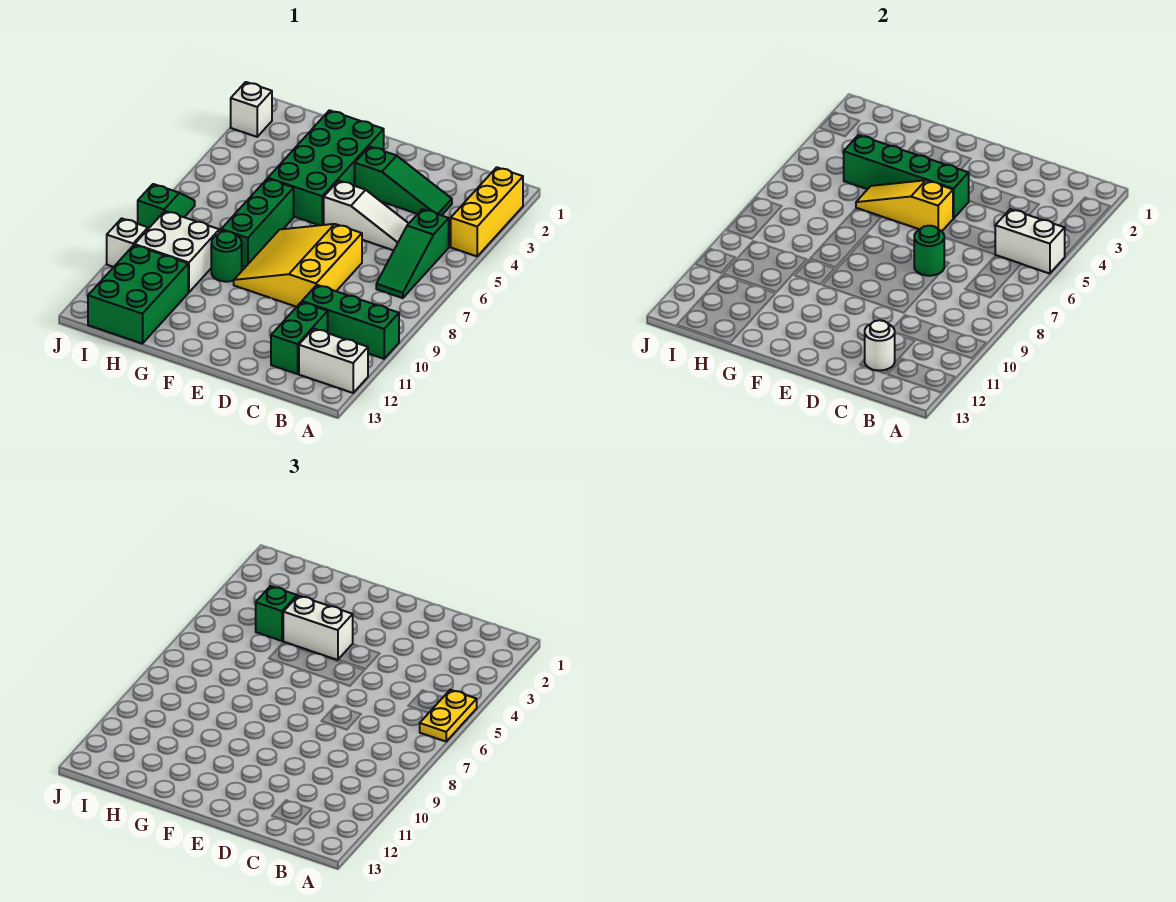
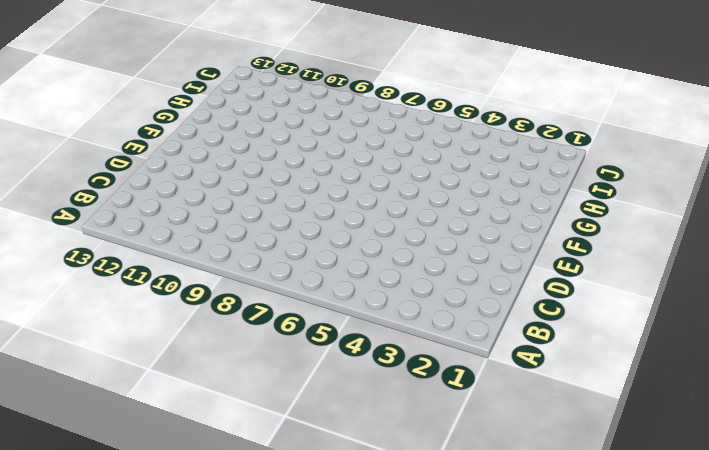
none -> yellow brick A2:A4 level 1
none -> green brick A10:C10 level 1
none -> white brick A12:B12 level 1

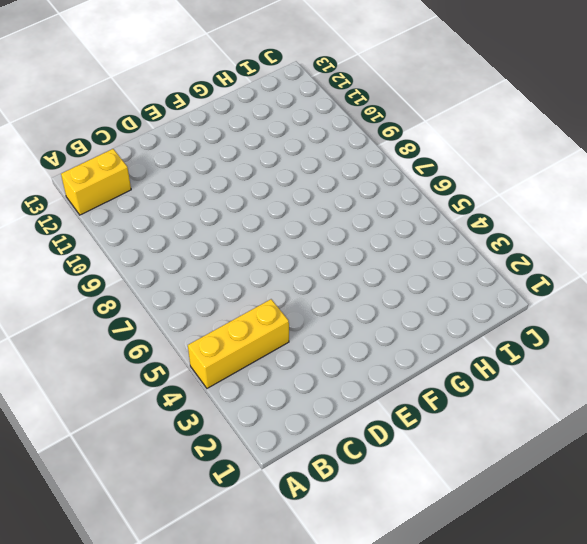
yellow brick A4:C4 level 1 -> yellow brick A2:A4 level 1
yellow brick A12:B12 level 1 -> white brick A12:B12 level 1
none -> green brick A10:C10 level 1
none -> green slope B5:B7 level 1 top 5
none -> green slope C3:E3 level 1 top E

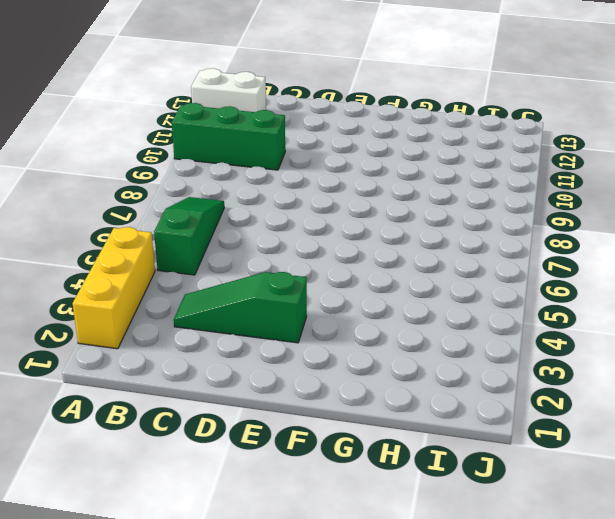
none -> white slope C5:E5 level 1 top E
none -> green brick C11:C12 level 1
none -> yellow slope D7:F9 level 1 top D

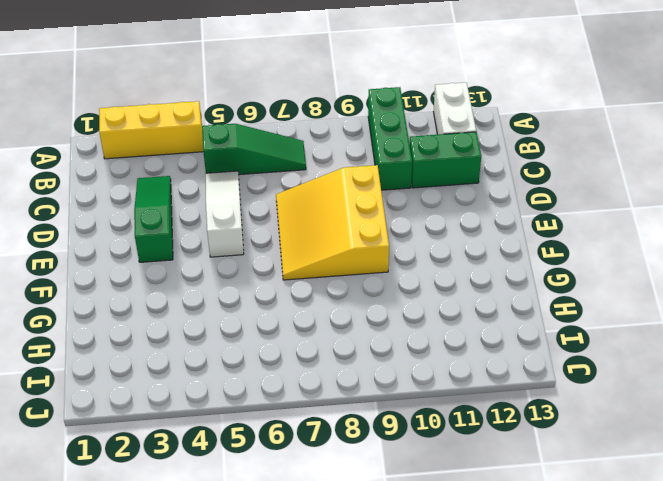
yellow slope D7:F9 level 1 top 9 -> yellow slope D7:F9 level 1 top D
none -> green brick F2:G5 level 1
none -> green brick G6:G8 level 1
none -> green round brick G9 level 1

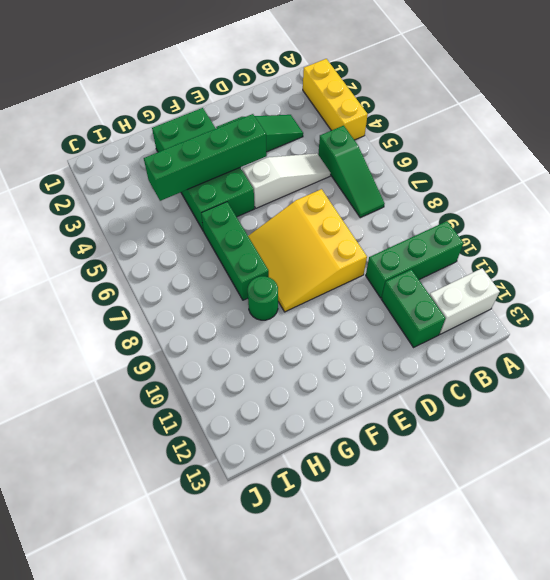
none -> white brick H9:I10 level 1
none -> green brick H11:I13 level 1
none -> white brick J2 level 1

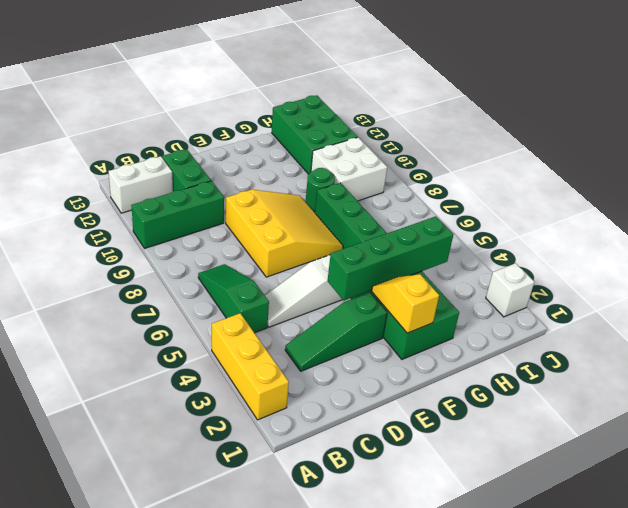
yellow slope F2:F3 level 2 top 2 -> none
none -> green slope J7:J8 level 1 top 8
none -> white brick J10 level 1
none -> white brick A5:B5 level 2

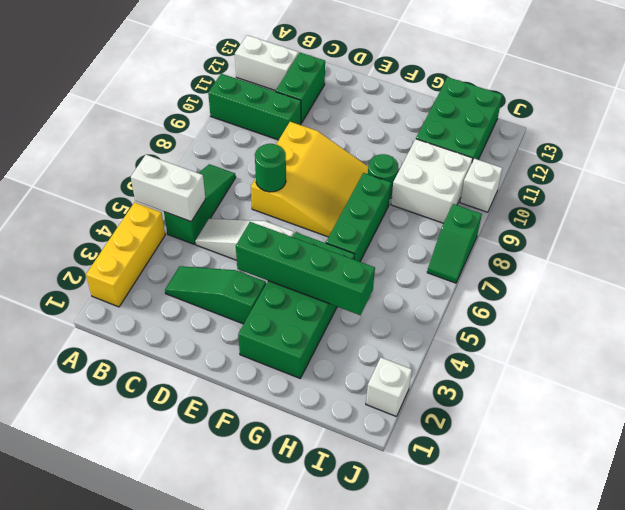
none -> white round brick C12 level 2
none -> yellow slope E5:G5 level 2 top E
none -> yellow plate A5:A6 level 3

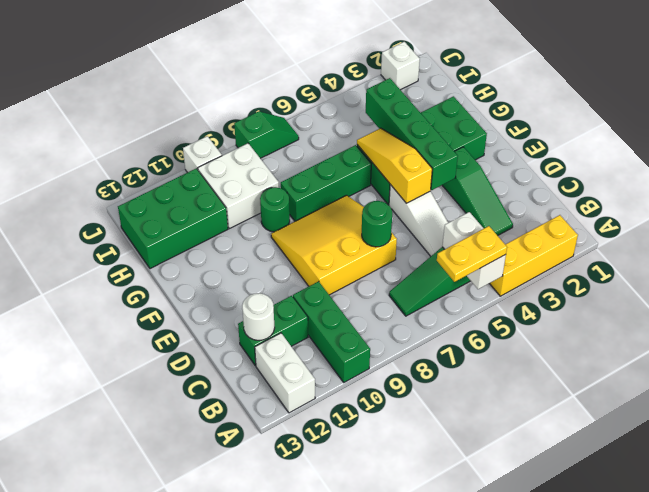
none -> white brick F4:G4 level 3
none -> green brick H4 level 3

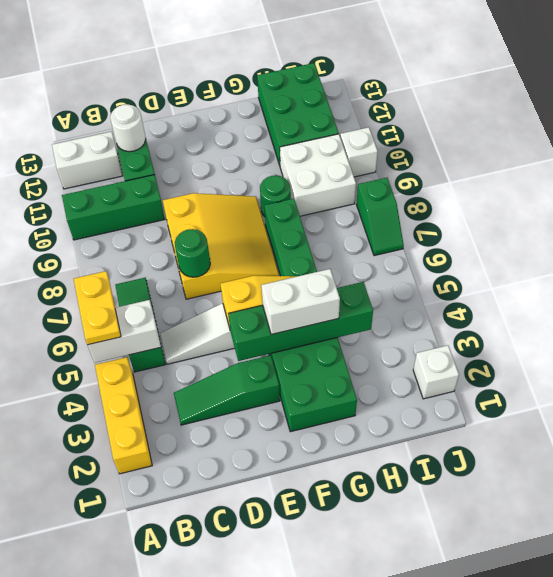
none -> green brick H4 level 3

